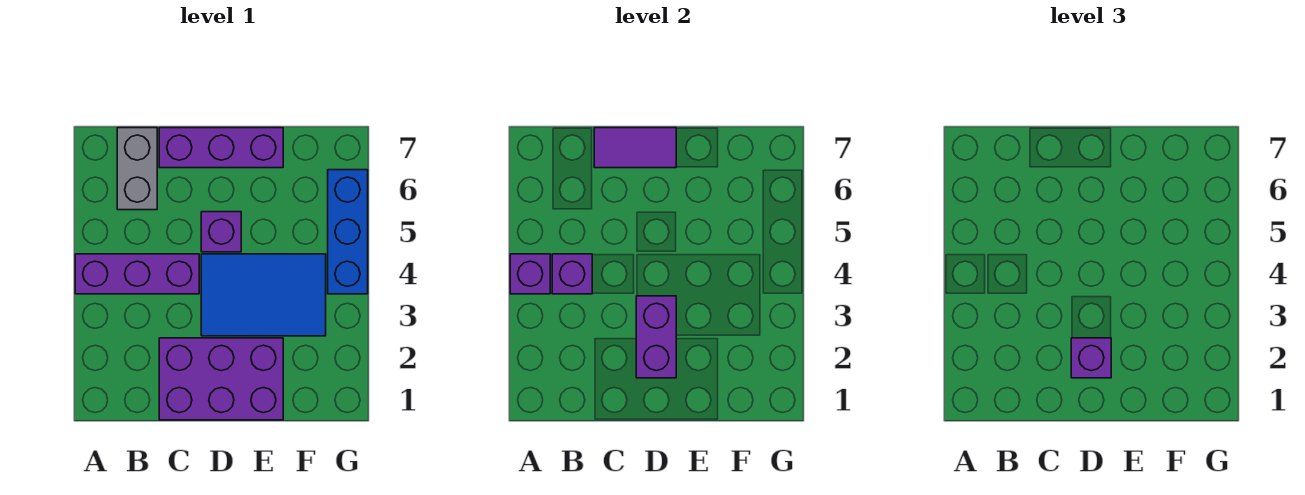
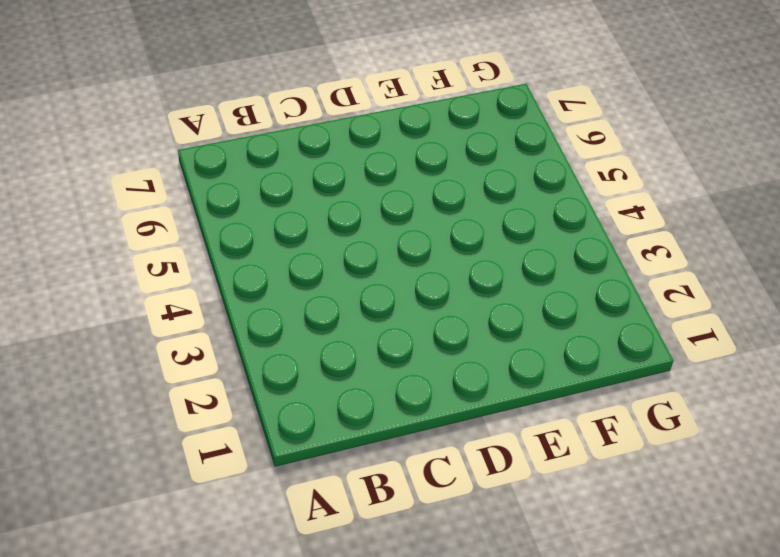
none -> purple brick A4:C4 level 1
none -> grey brick B6:B7 level 1
none -> purple brick C1:E2 level 1

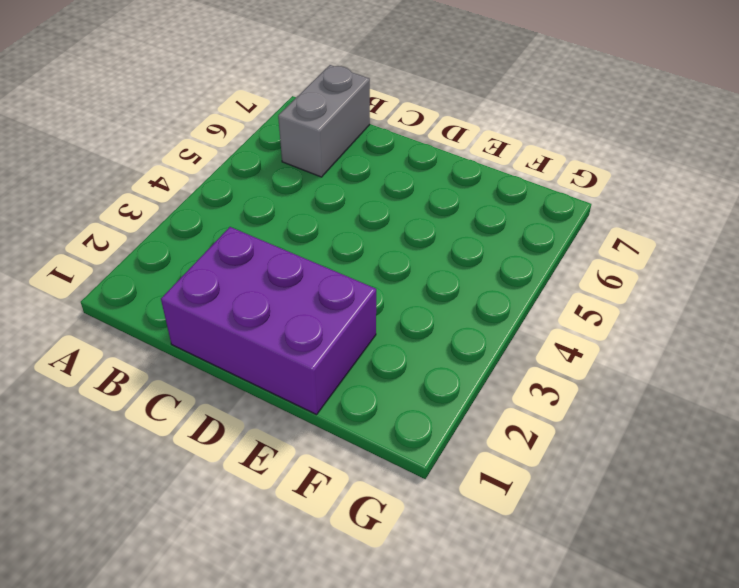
none -> purple brick A4:C4 level 1
none -> purple brick C7:E7 level 1
none -> blue tile D3:F4 level 1

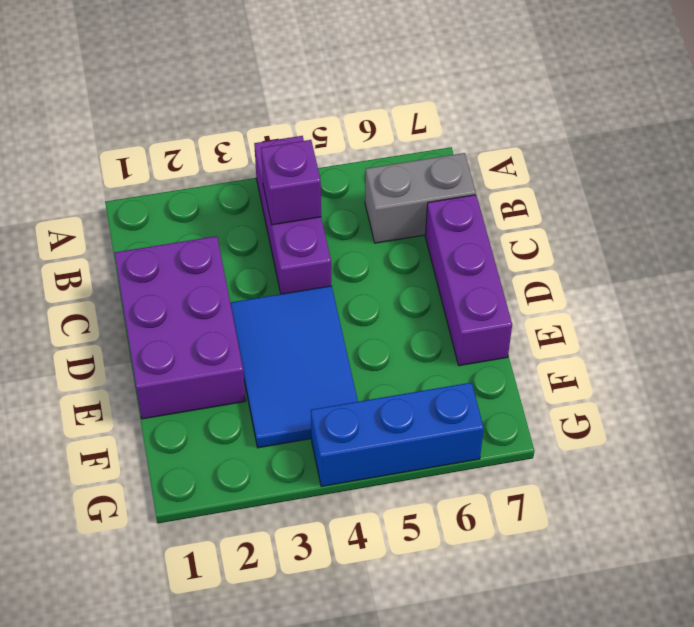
none -> purple brick D5 level 1
none -> purple brick A4 level 2
none -> purple tile C7:D7 level 2

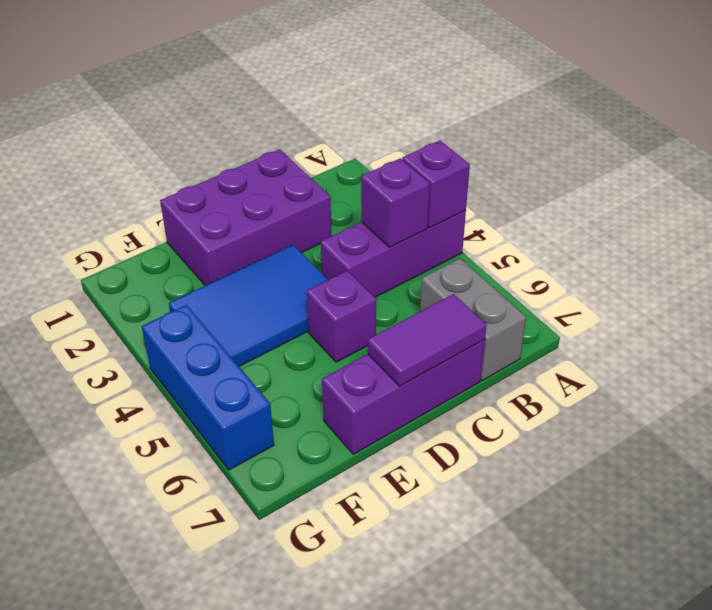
none -> purple brick D2:D3 level 2
none -> purple brick D2 level 3

